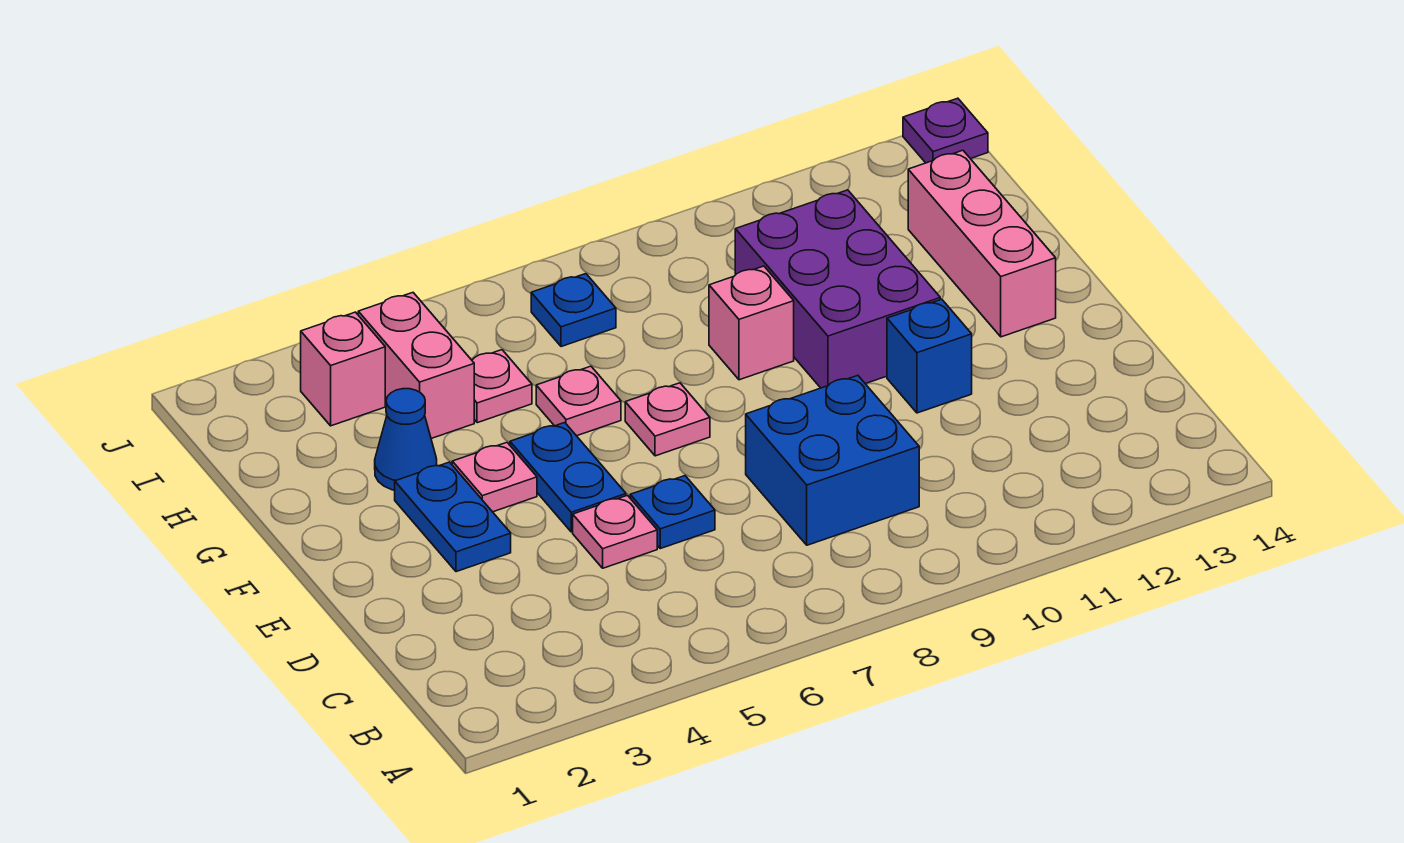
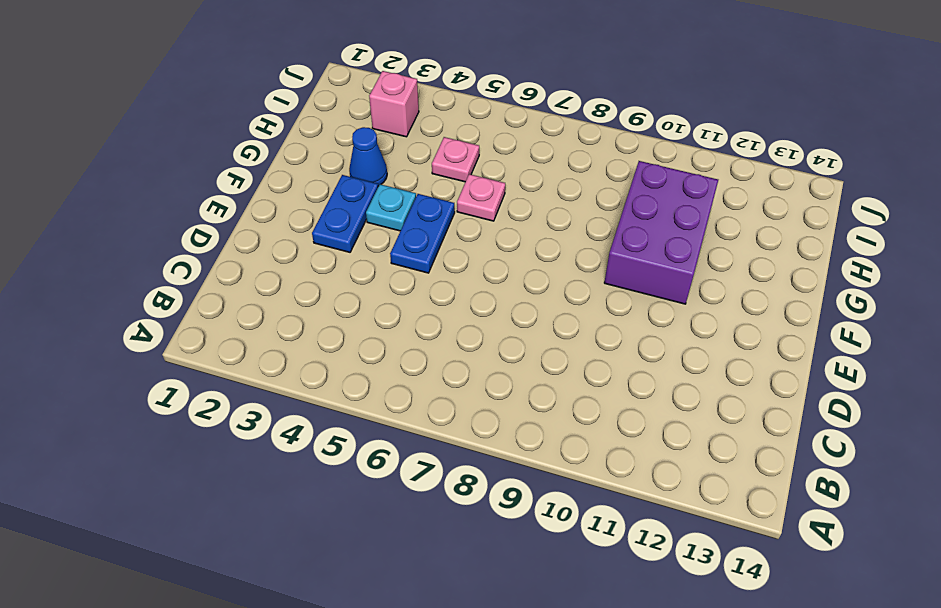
cyan plate F4 level 1 -> pink plate F4 level 1
none -> blue brick C8:D9 level 1
none -> pink plate D5 level 1
none -> blue plate D6 level 1

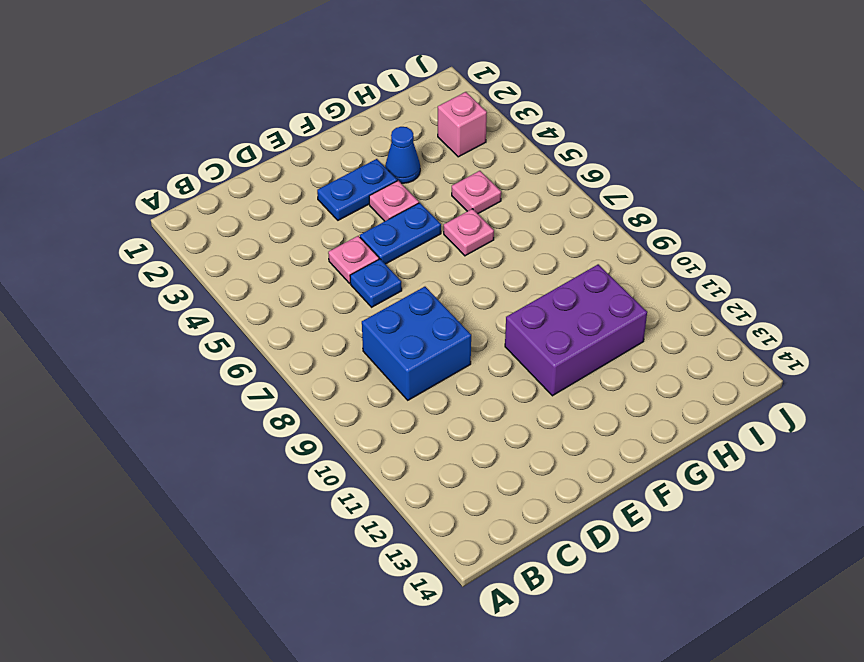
none -> blue brick E11 level 1
none -> pink plate F7 level 1
none -> pink brick F13:H13 level 1

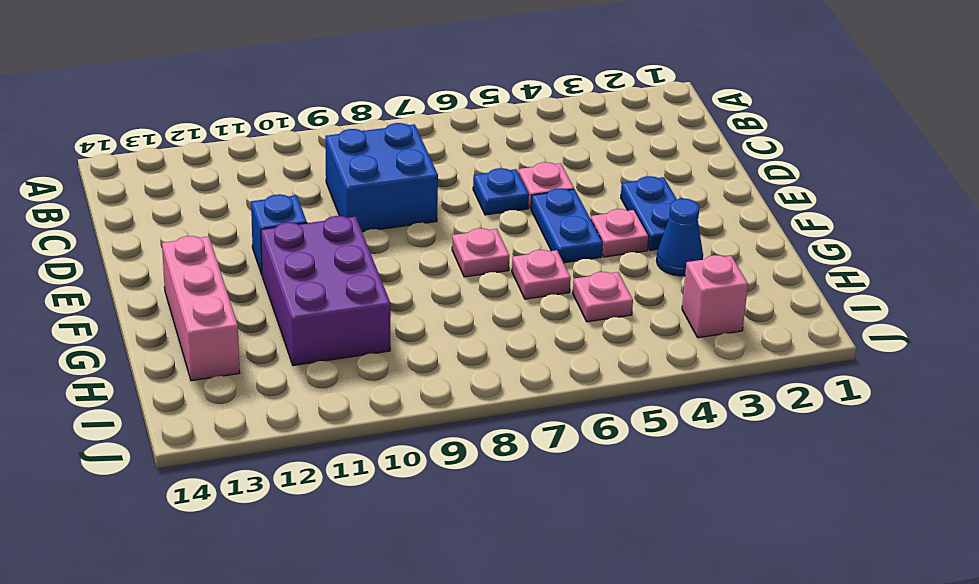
none -> pink brick G9 level 1
none -> pink brick H4:I4 level 1
none -> blue plate I7 level 1

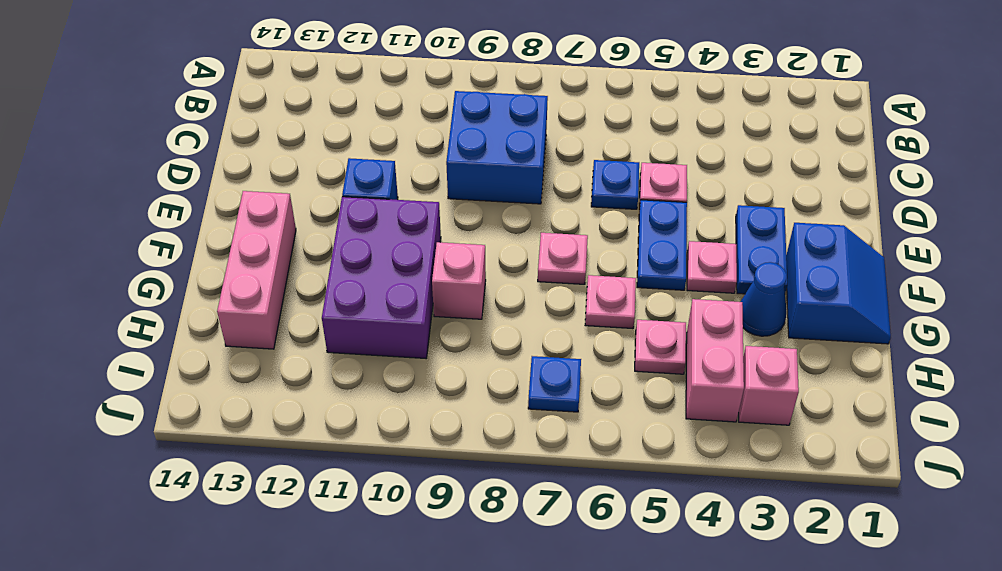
blue slope F1:G2 level 1 top 2 -> none
none -> purple plate J14 level 1

